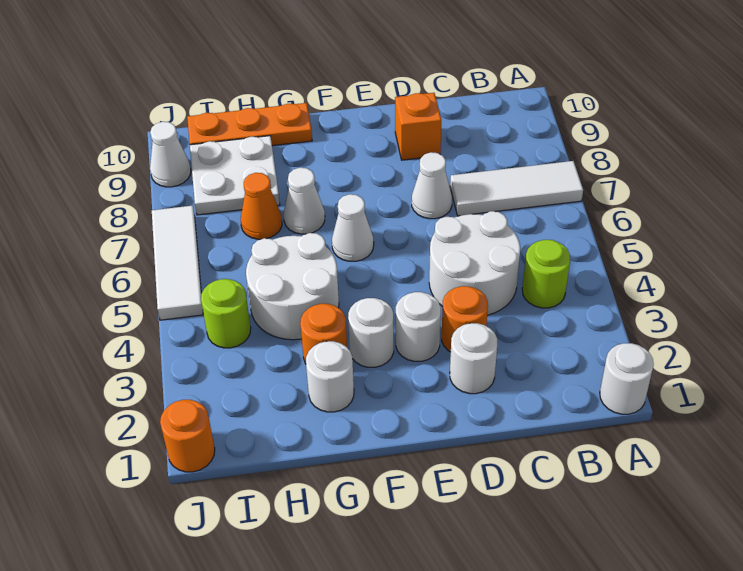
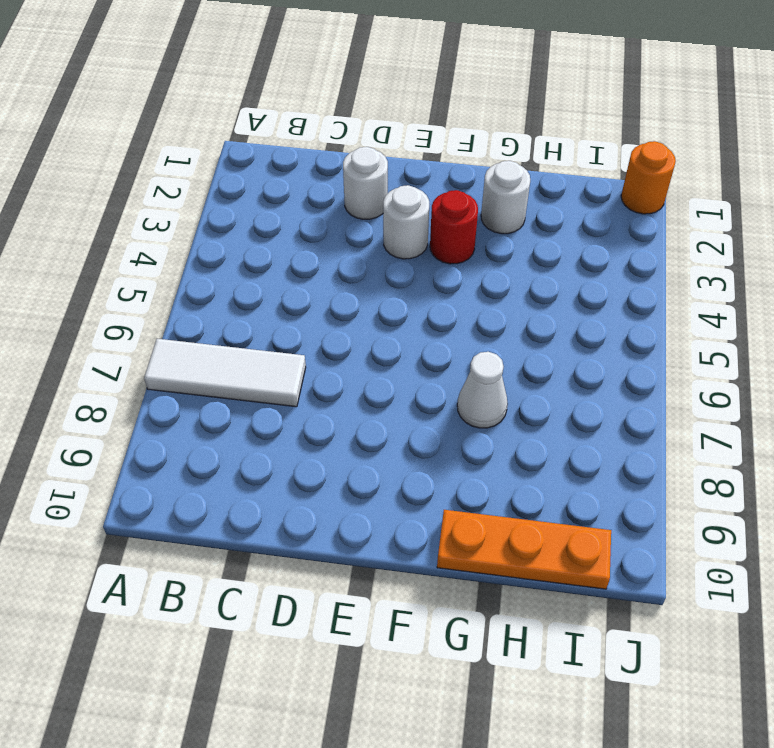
red round brick F3 level 1 -> white round brick F3 level 1
none -> white round brick A1 level 1
none -> lime round brick B4 level 1
none -> white round brick C4:D5 level 1

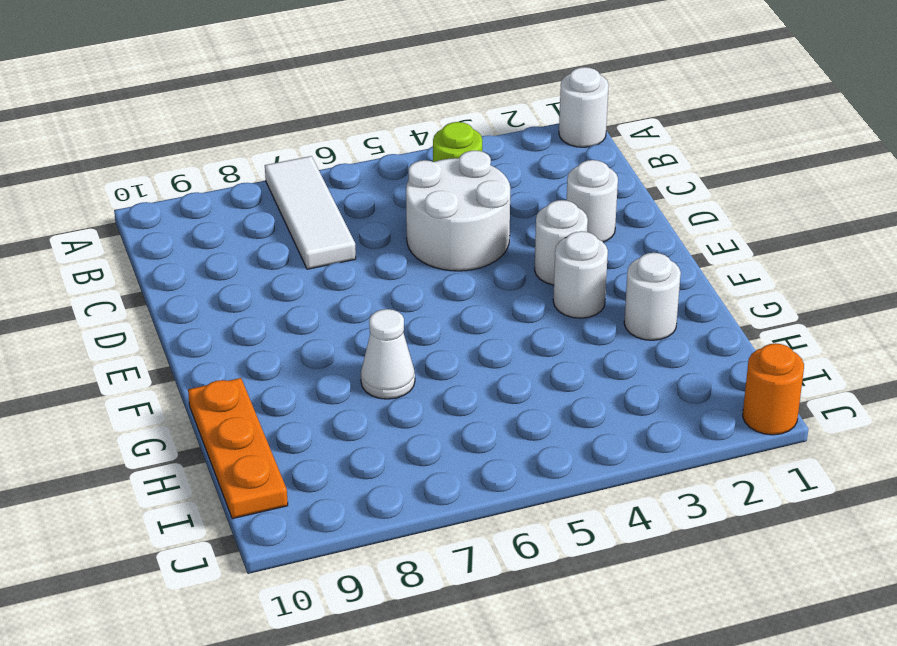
none -> orange round brick D3 level 1
none -> white cone D7 level 1
none -> orange brick D9 level 1

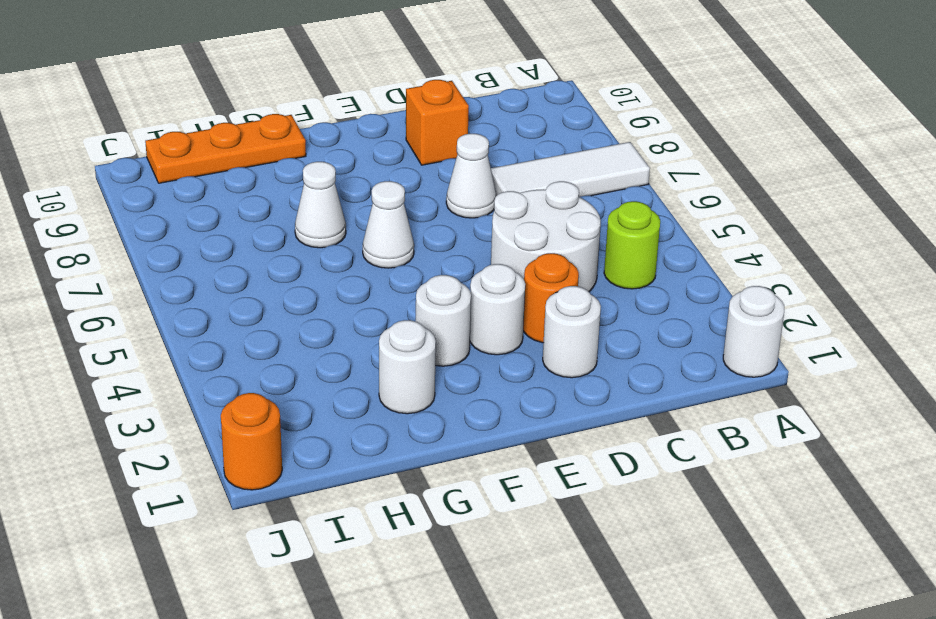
none -> orange round brick G3 level 1
none -> white round brick G4:H5 level 1
none -> orange cone H7 level 1

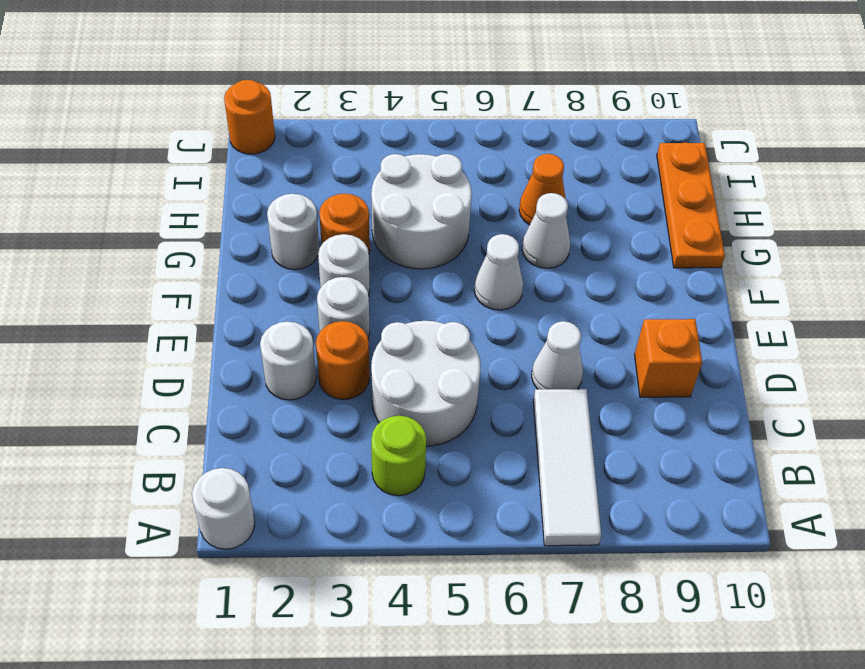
none -> white plate H8:I9 level 1
none -> lime round brick I4 level 1
none -> white tile J5:J7 level 1

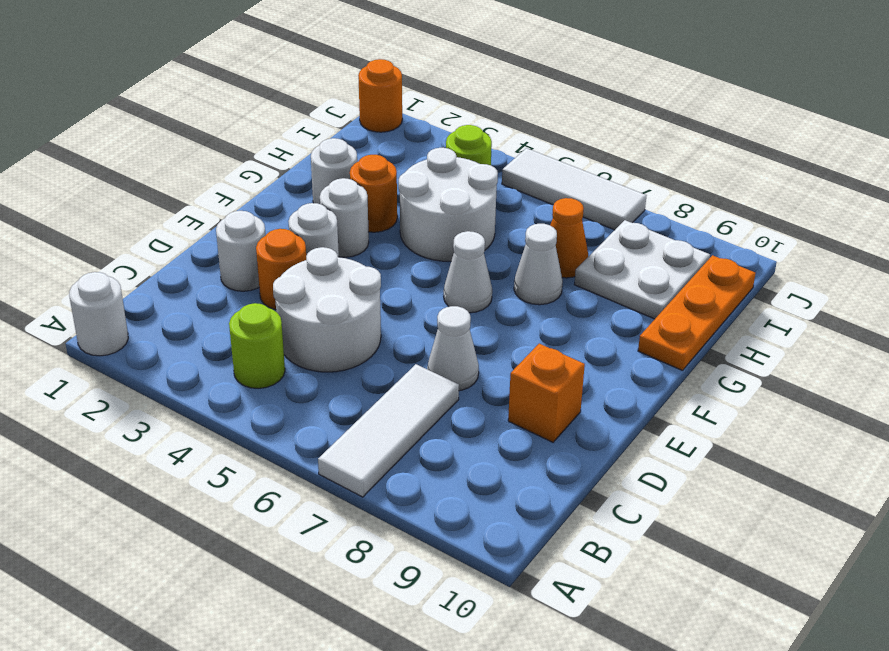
none -> white cone J9 level 1

